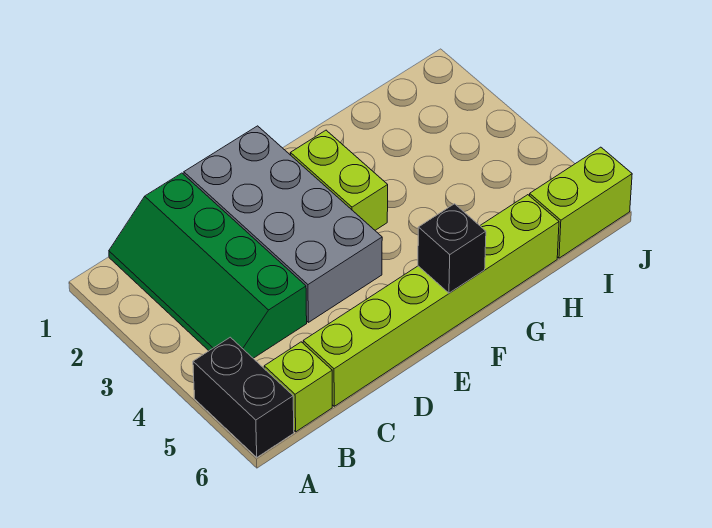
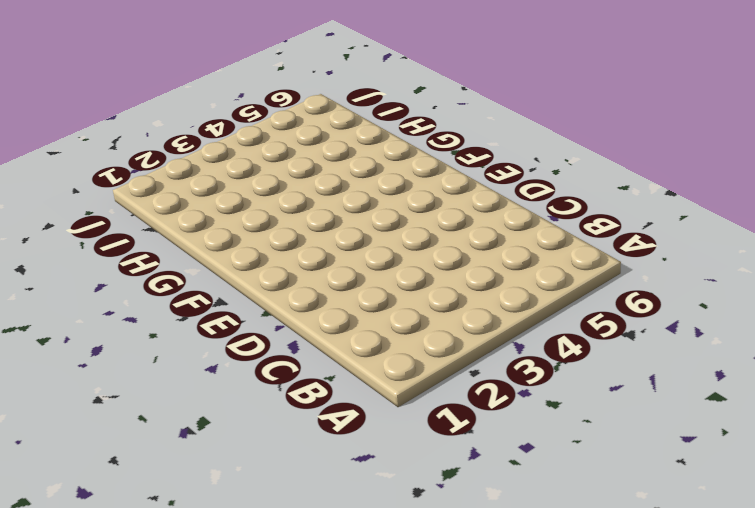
none -> black brick A5:A6 level 1
none -> green slope B1:C4 level 1 top C

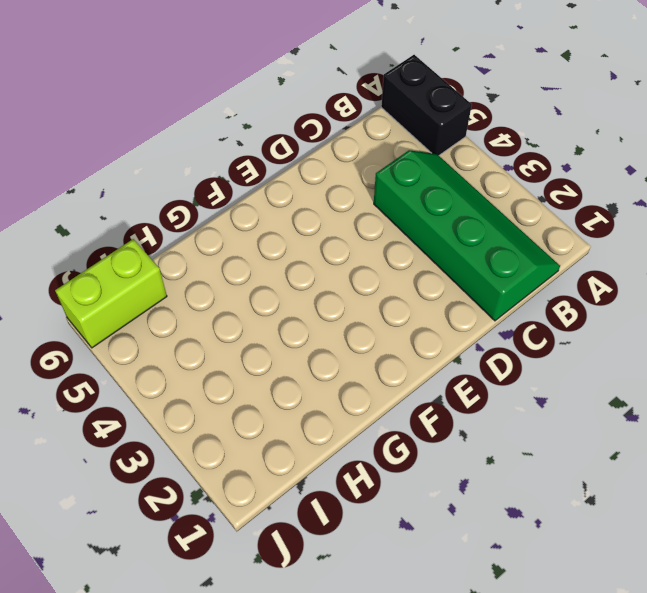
none -> lime brick B6 level 1
none -> lime brick C6:H6 level 1

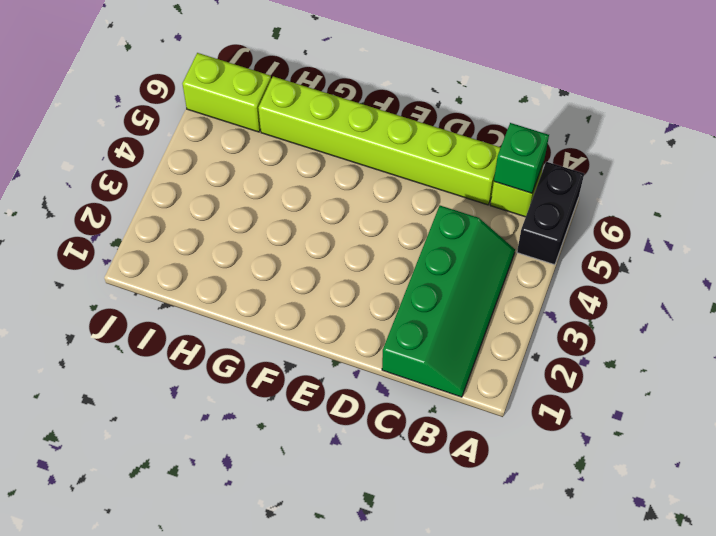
green brick B6 level 2 -> none
none -> grey brick D1:E4 level 1
none -> lime brick F2:F3 level 1

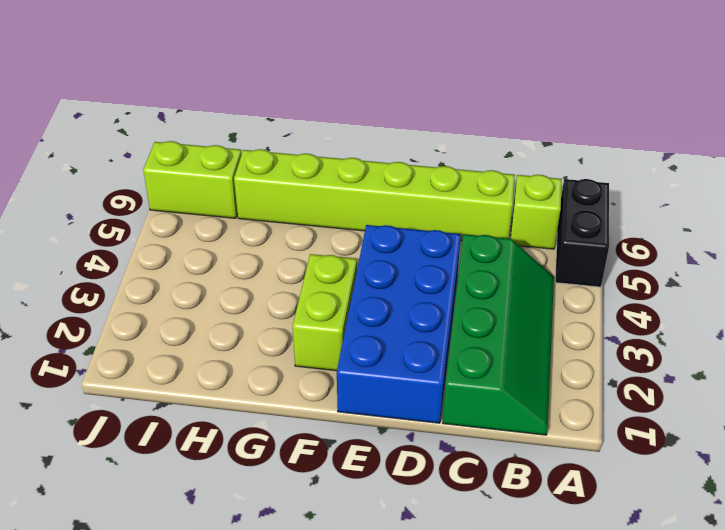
blue brick D1:E4 level 1 -> grey brick D1:E4 level 1
none -> black brick F6 level 2

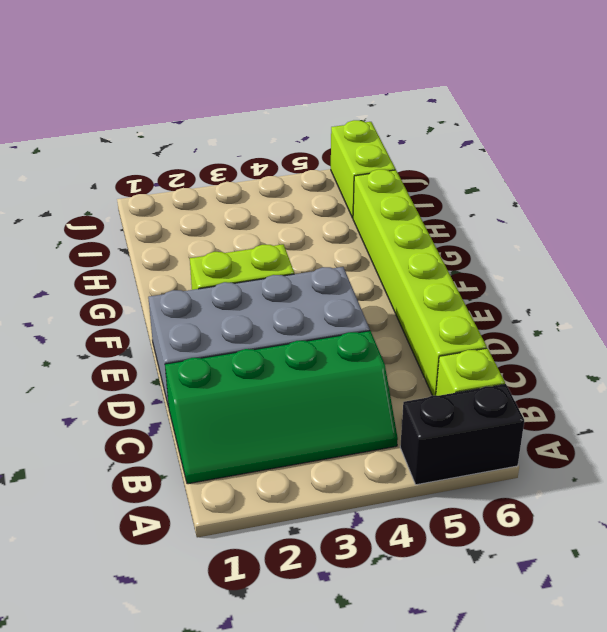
none -> black brick F6 level 2

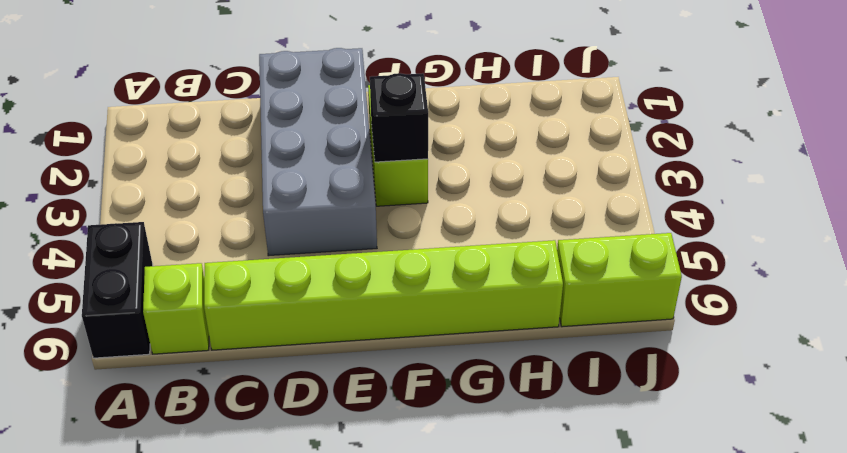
black brick F3 level 2 -> black brick F6 level 2
none -> green slope B1:C4 level 1 top C

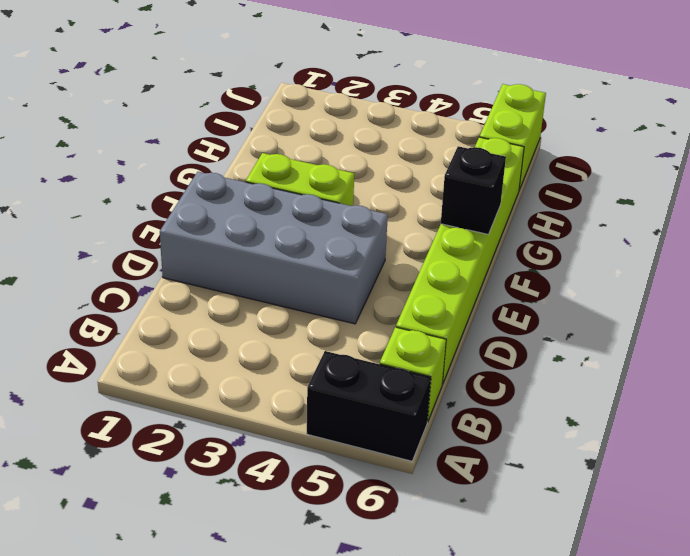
none -> green slope B1:C4 level 1 top C

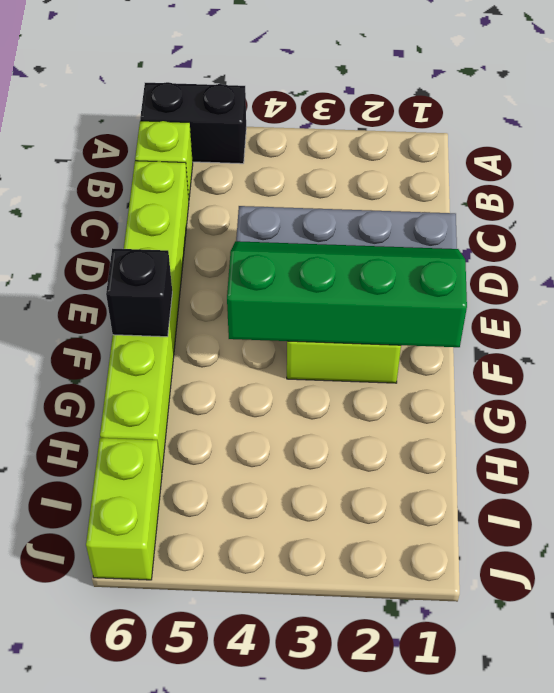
green slope E1:F4 level 2 top F -> green slope B1:C4 level 1 top C

